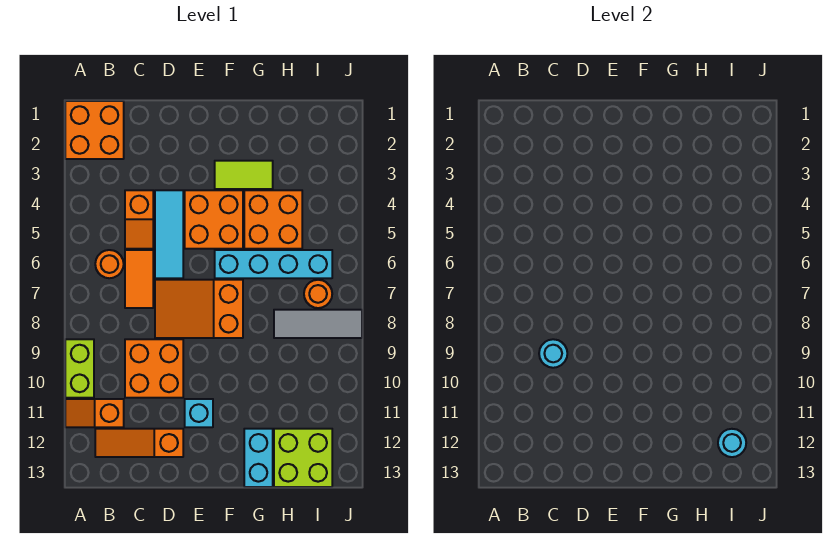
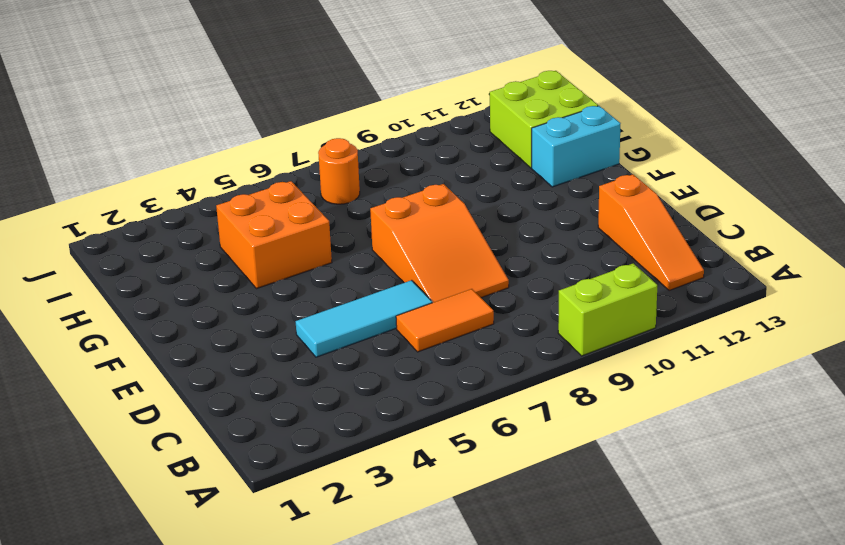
none -> orange brick A1:B2 level 1
none -> orange slope A11:B11 level 1 top B
none -> orange round brick B6 level 1

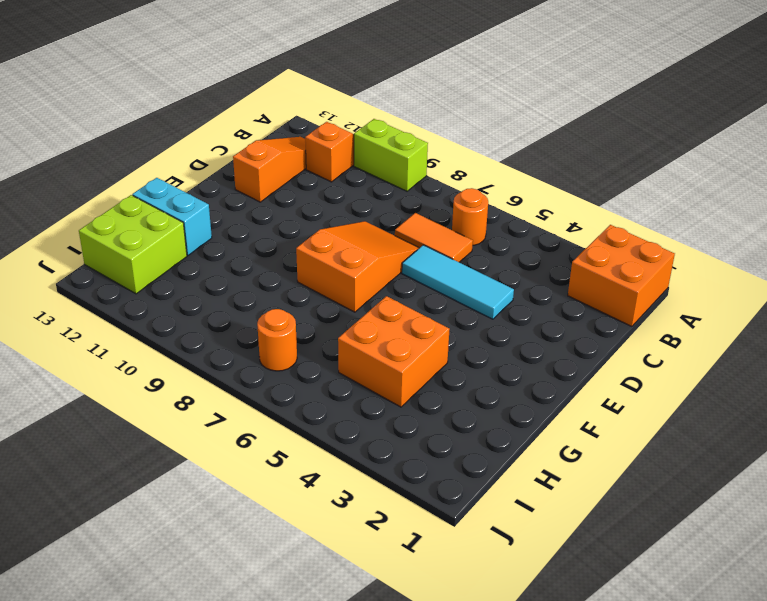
none -> orange slope C4:C5 level 1 top 4
none -> orange brick C9:D10 level 1
none -> orange brick E4:F5 level 1

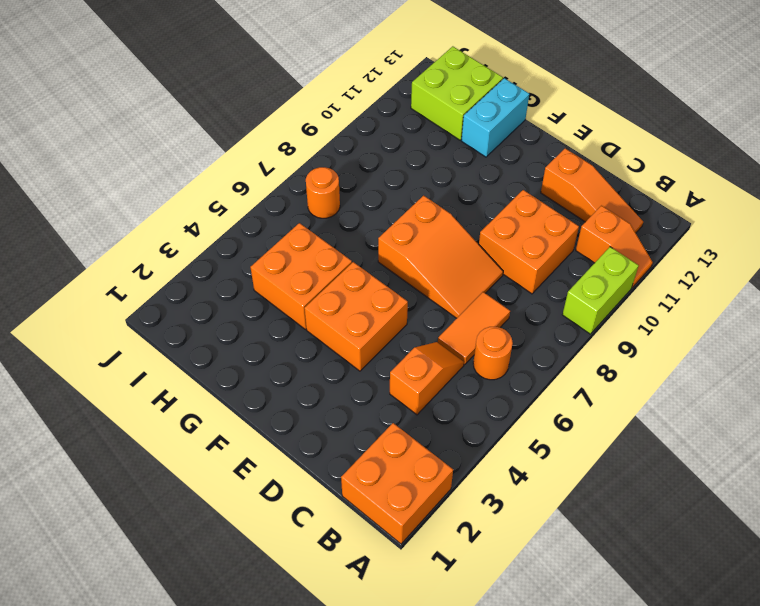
none -> cyan tile D4:D6 level 1
none -> cyan brick E11 level 1
none -> lime tile F3:G3 level 1

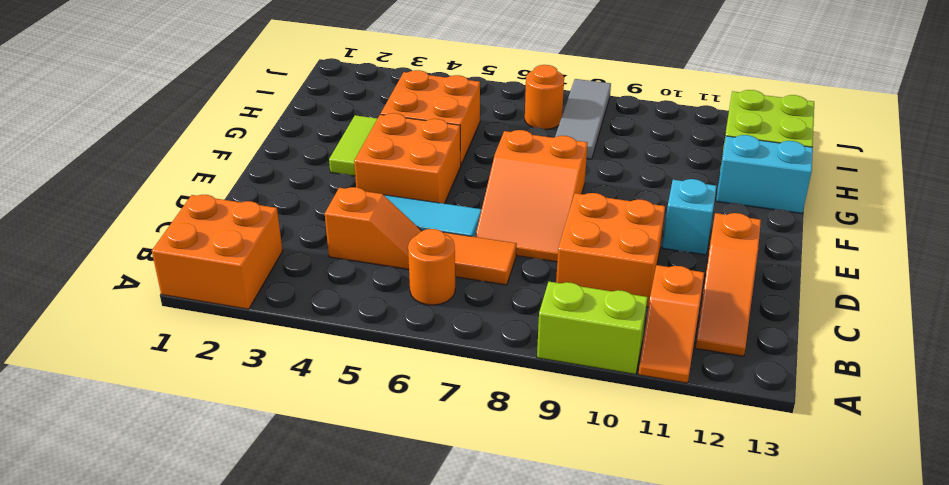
none -> cyan brick F6:I6 level 1
none -> cyan round brick C9 level 2
none -> cyan round brick I12 level 2

